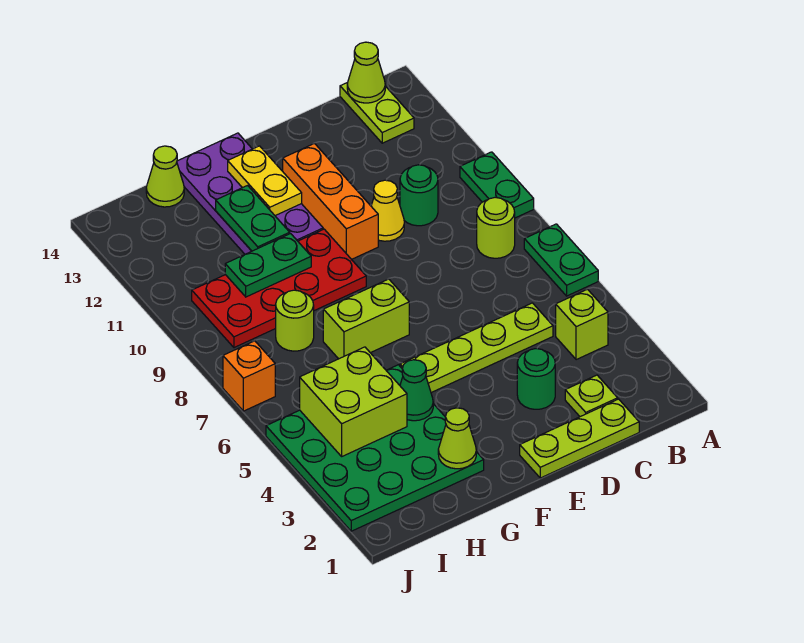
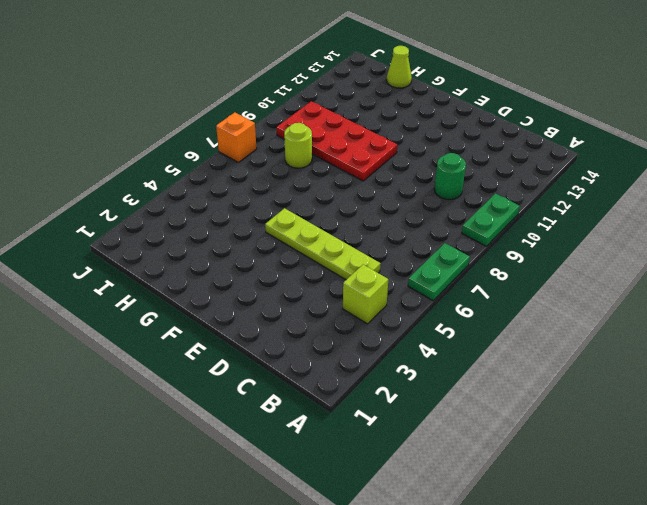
none -> lime round brick B8 level 1
none -> lime plate B13:B14 level 1
none -> lime plate C1:E1 level 1

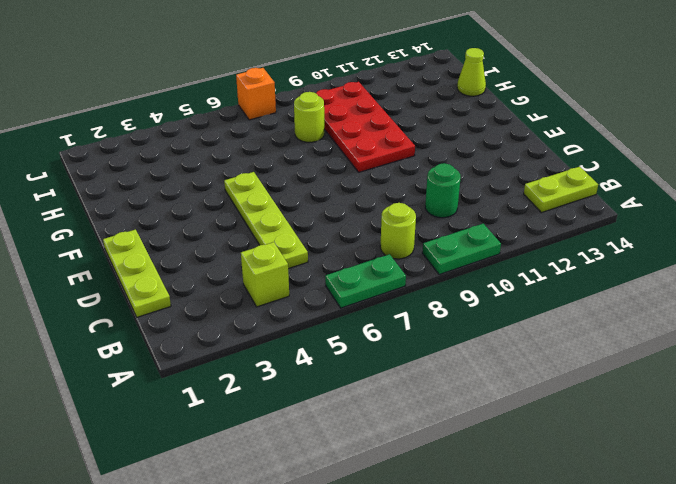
none -> lime plate C2 level 1
none -> green round brick D3 level 1
none -> yellow cone D10 level 1

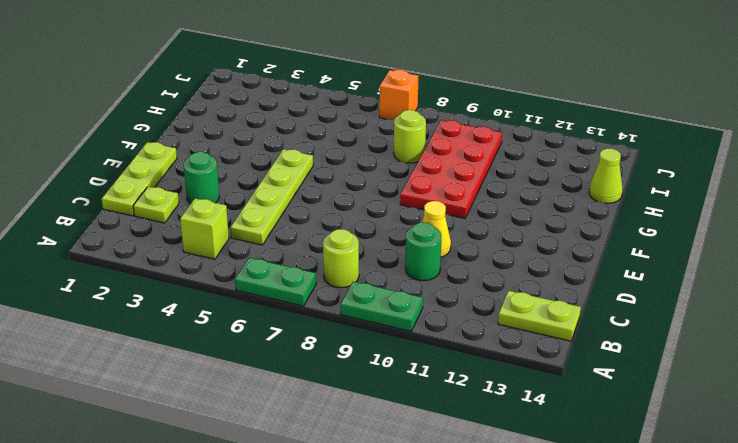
none -> orange brick E10:E12 level 1
none -> lime brick F7:G7 level 1
none -> purple plate F11:G14 level 1

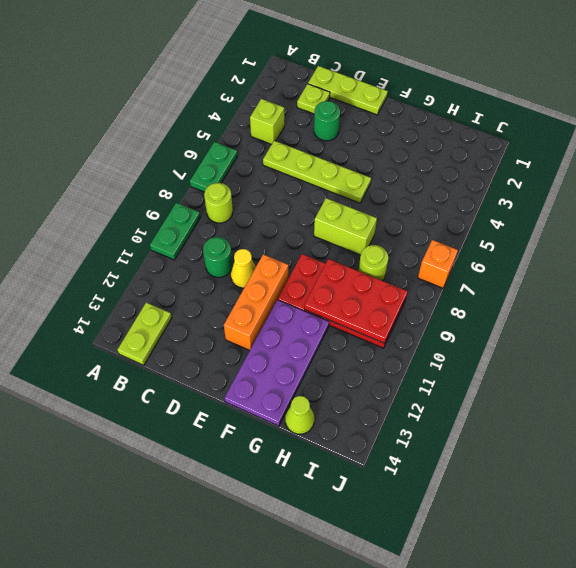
red plate G9:I10 level 2 -> green plate G10:H10 level 2
none -> green plate G2:J5 level 1
none -> lime cone B14 level 2
none -> yellow plate F12:F13 level 2

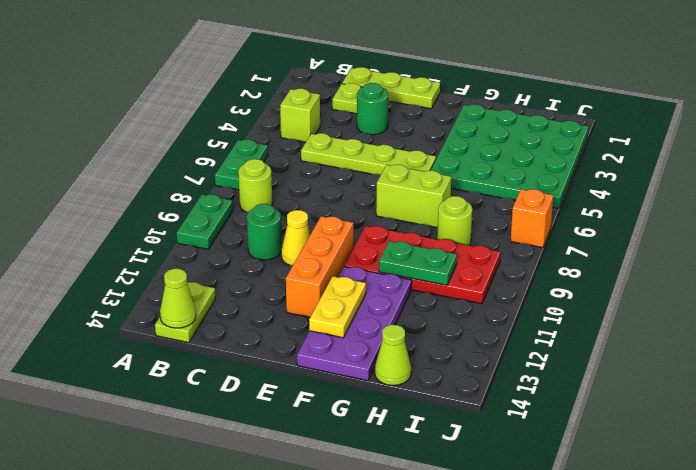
none -> lime cone G2 level 2
none -> green cone G4 level 2
none -> green plate G11:G12 level 2

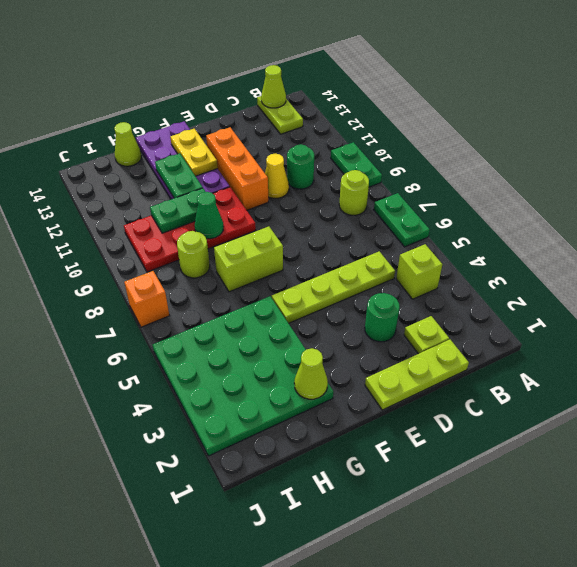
green cone G9 level 2 -> green cone G4 level 2
none -> lime brick H4:I5 level 2

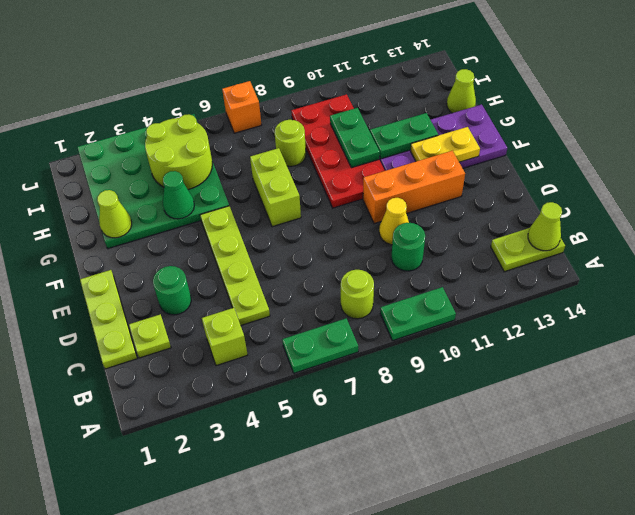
lime round brick H4:I5 level 2 -> lime brick H4:I5 level 2

